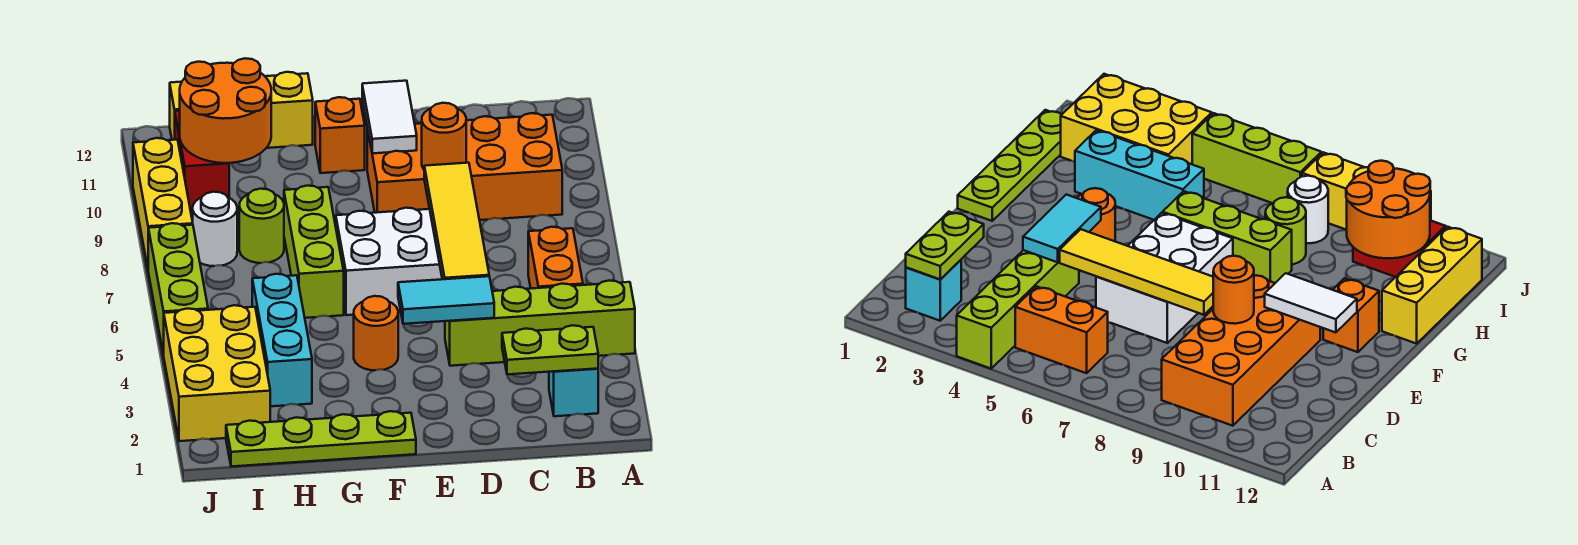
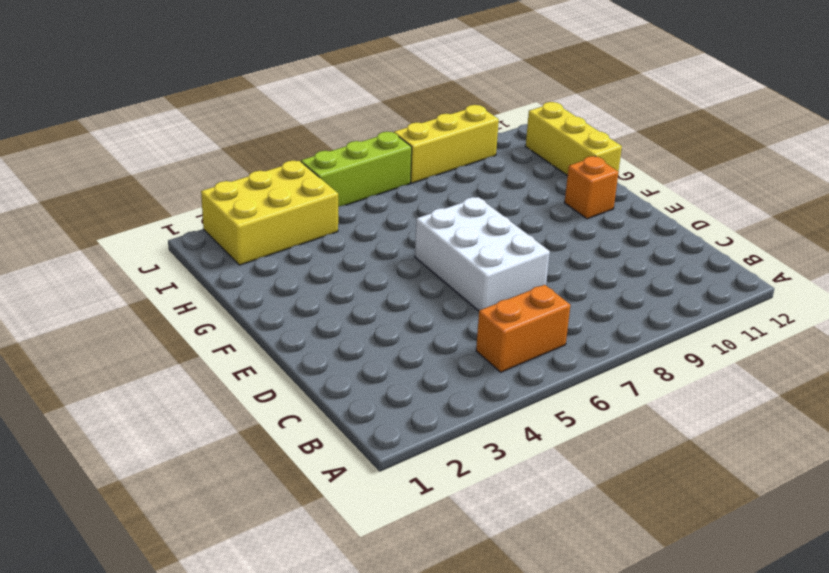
none -> lime brick A4:D4 level 1
none -> cyan brick B2 level 1
none -> orange brick B9:E10 level 1

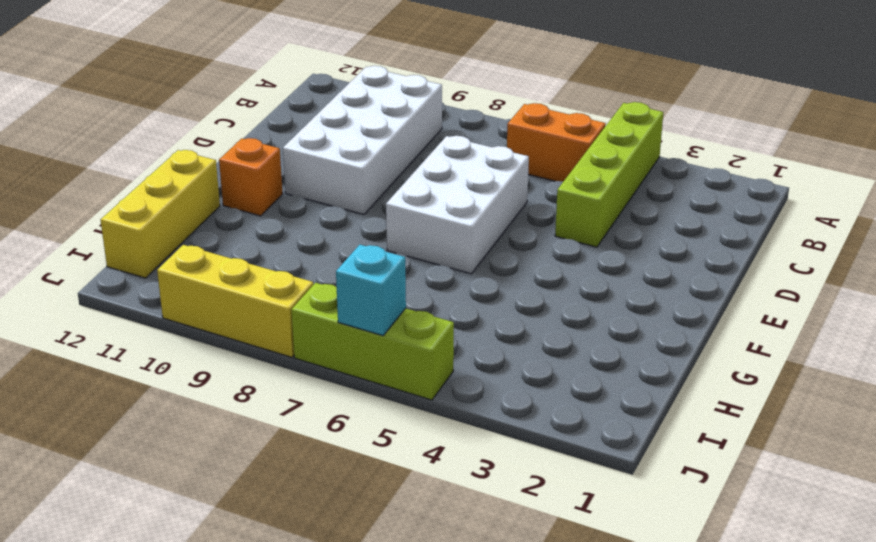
white brick B9:E10 level 1 -> orange brick B9:E10 level 1
cyan brick J6 level 2 -> cyan brick B2 level 1
none -> lime plate F1:I1 level 1
none -> orange round brick F4 level 1
none -> lime brick G6:G8 level 1

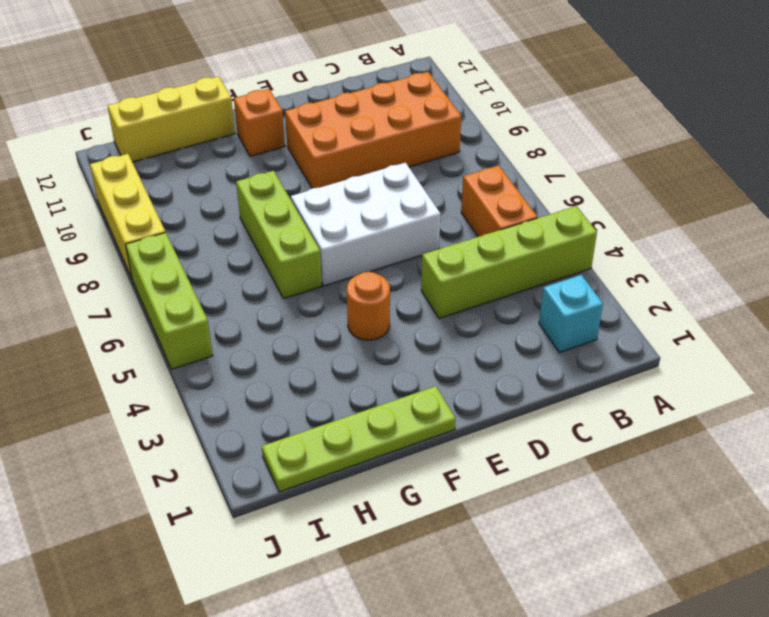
none -> cyan brick H3:H5 level 1
none -> lime round brick H8 level 1
none -> yellow brick I2:J4 level 1

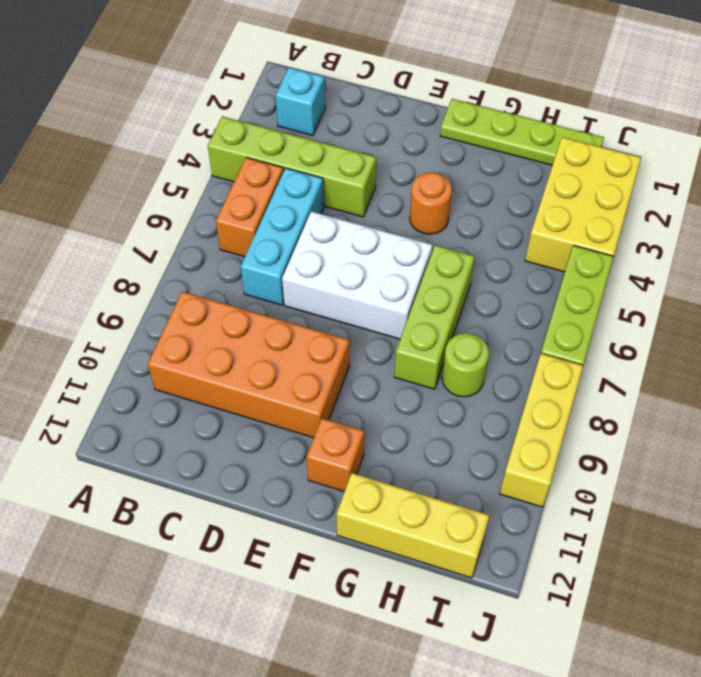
cyan brick C5:C7 level 1 -> cyan brick H3:H5 level 1
none -> white round brick I8 level 1
none -> red brick I10:I11 level 1
none -> lime plate B2:C2 level 2

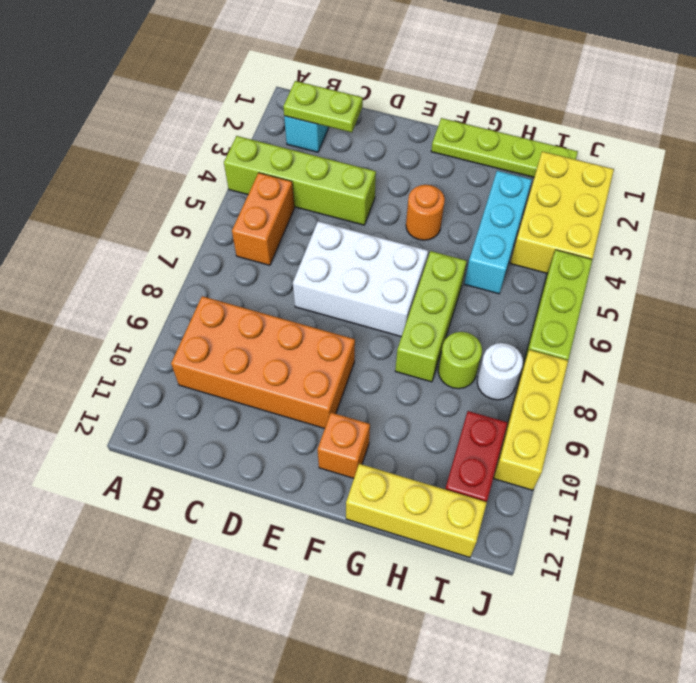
none -> cyan tile D4:E4 level 2
none -> yellow tile D5:D8 level 2
none -> orange round brick D9 level 2

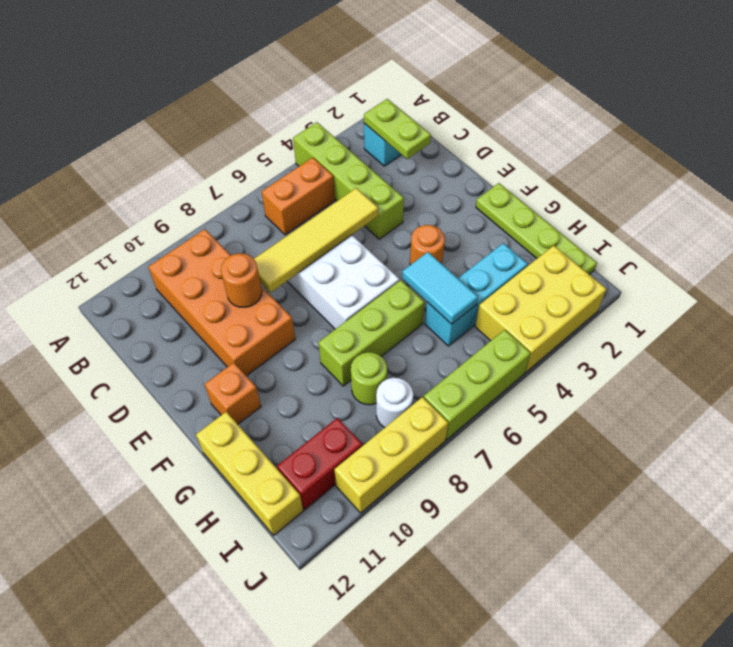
cyan tile G5:H5 level 2 -> cyan tile D4:E4 level 2
none -> white tile E10:E11 level 2
none -> orange round brick H10:I11 level 2

